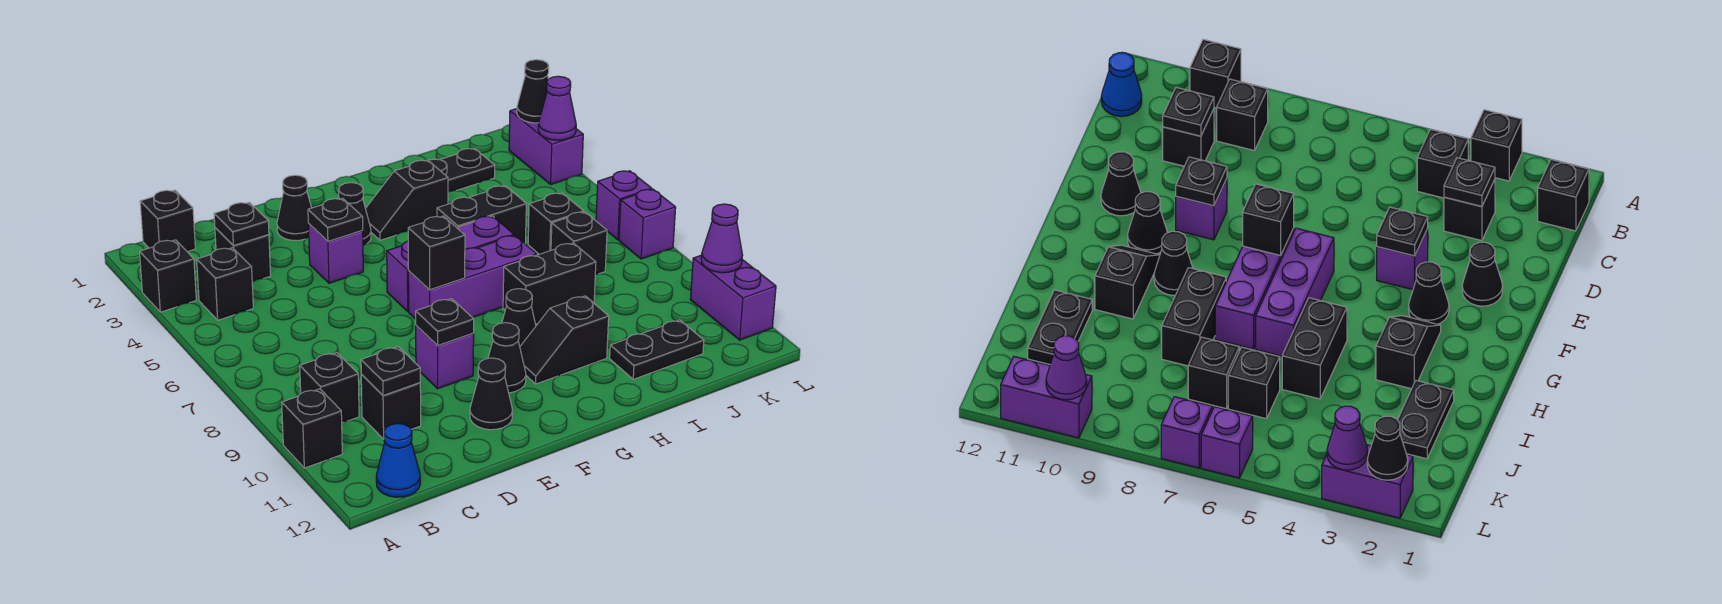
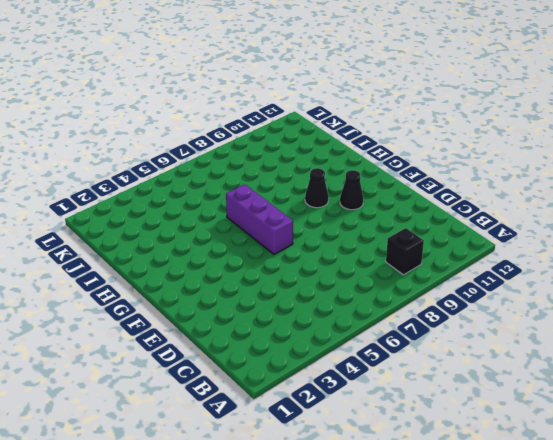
none -> black brick A3 level 1
none -> black brick A10 level 1
none -> black brick B1 level 1
none -> black brick B4 level 1

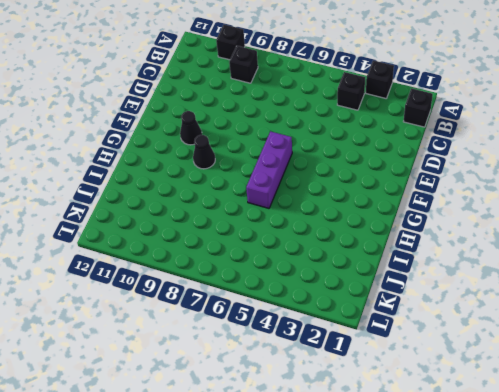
none -> blue cone B12 level 1
none -> black brick C3 level 1
none -> black brick C10 level 1
none -> black cone E2 level 1

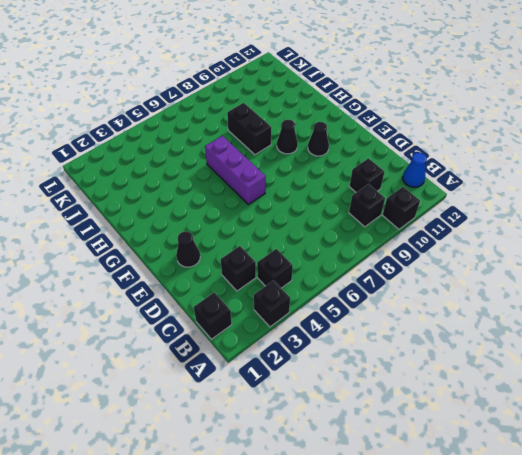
none -> purple brick E4 level 1
none -> purple brick E9 level 1
none -> black cone E11 level 1
none -> black cone F3 level 1

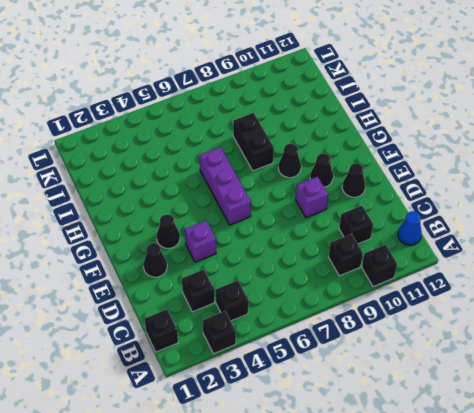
none -> purple brick F7:H7 level 1
none -> black slope G3:H3 level 1 top H
none -> black slope G10:H10 level 1 top H
none -> black brick H5:I5 level 1

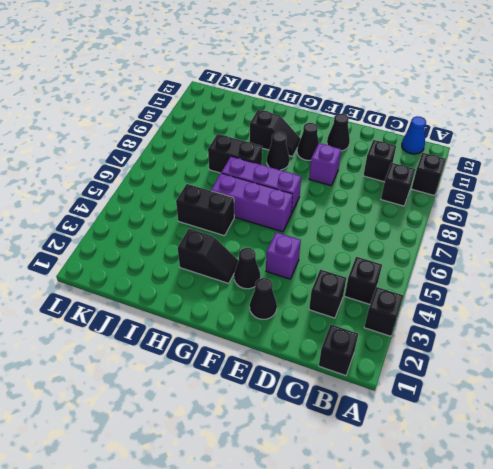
none -> black plate I2:J2 level 1
none -> black plate I11:J11 level 1
none -> black brick J6 level 1
none -> black brick J7 level 1

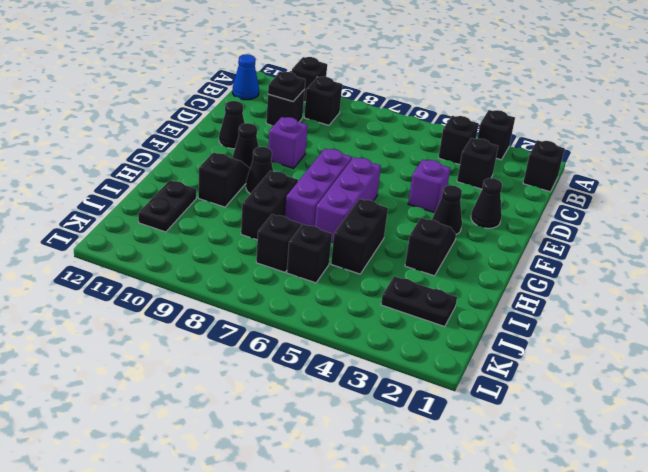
black plate J2:J3 level 1 -> black plate I2:J2 level 1
none -> purple brick L2:L3 level 1
none -> purple brick L6 level 1
none -> purple brick L7 level 1
none -> purple brick L10:L11 level 1

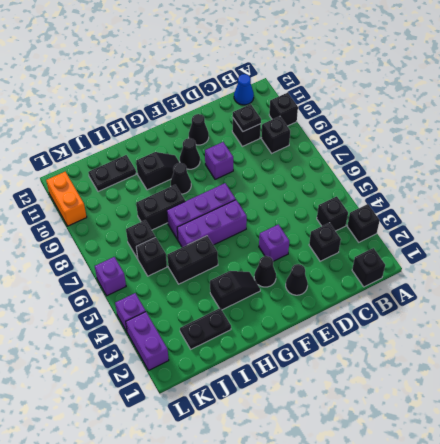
purple brick L4 level 1 -> purple brick L7 level 1
orange brick L10:L11 level 1 -> purple brick L10:L11 level 1
none -> black plate C3 level 2
none -> black plate E4 level 2
none -> black plate E9 level 2
none -> black brick F7 level 2

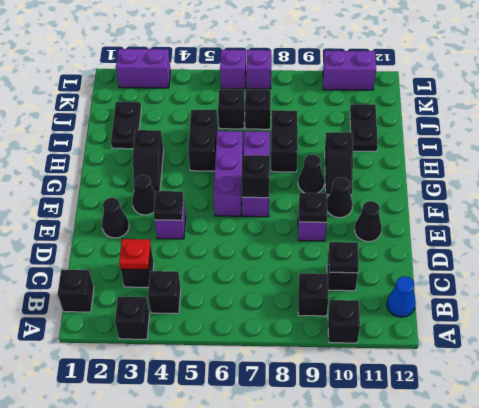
red plate C3 level 2 -> black plate C3 level 2
none -> black cone L2 level 2
none -> purple cone L3 level 2
none -> purple cone L10 level 2

